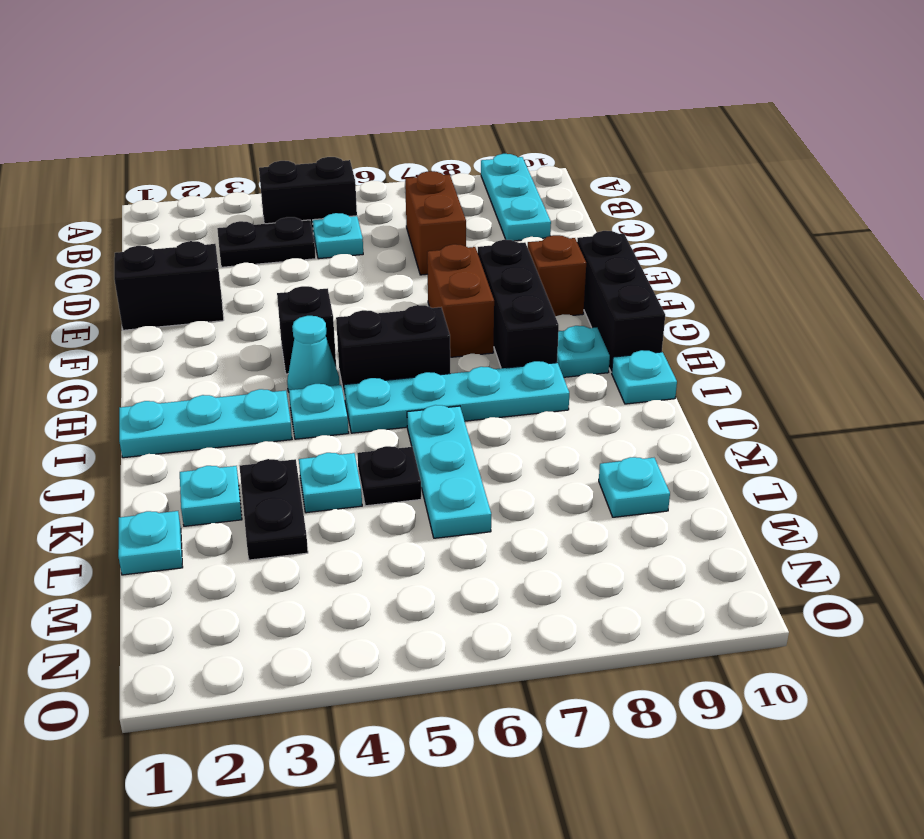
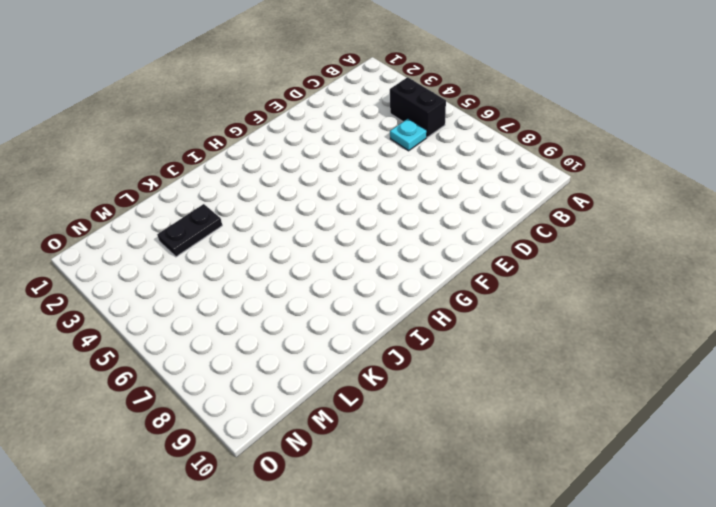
none -> cyan plate A9:C9 level 1
none -> black plate C3:C4 level 1
none -> brown brick C7:D7 level 1

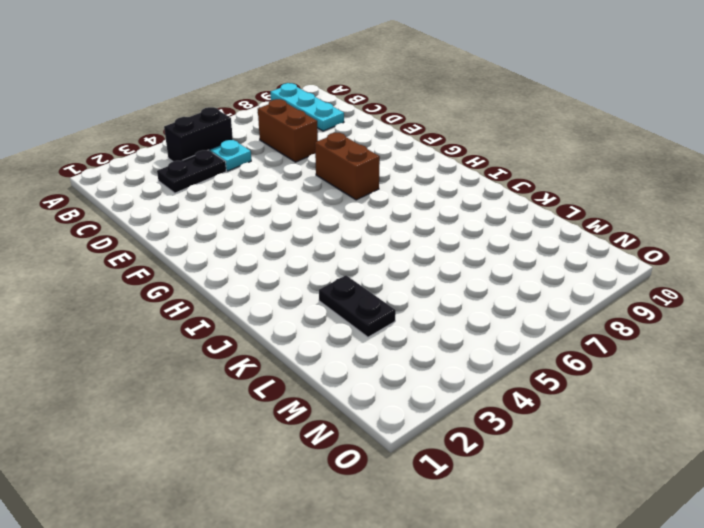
none -> black brick E1:E2 level 1
none -> black brick F8:H8 level 1
none -> brown brick F9 level 1

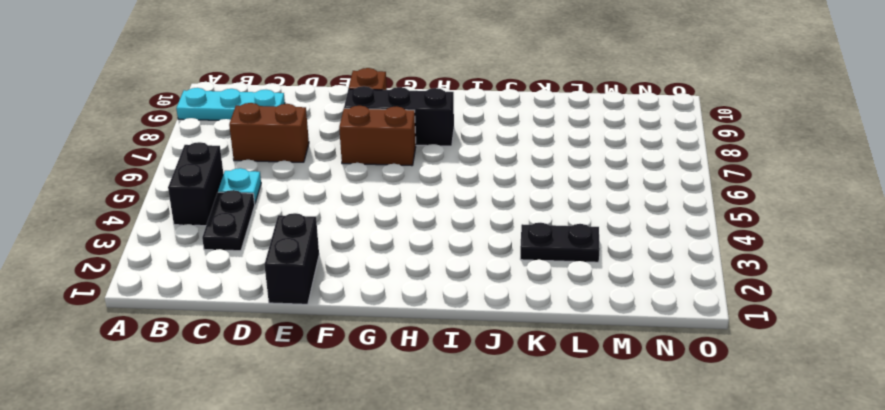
none -> black brick F10:H10 level 1
none -> black brick G4 level 1
none -> cyan cone H4 level 1

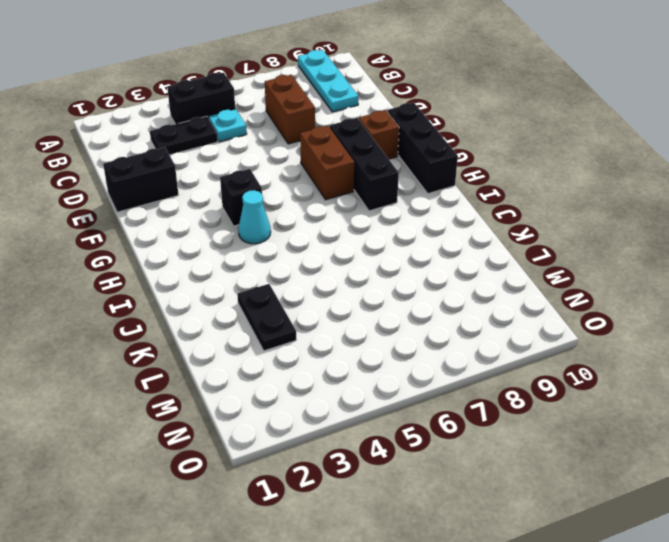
none -> black brick H5:H6 level 1
none -> cyan plate H9 level 1
none -> cyan plate I1:I3 level 1

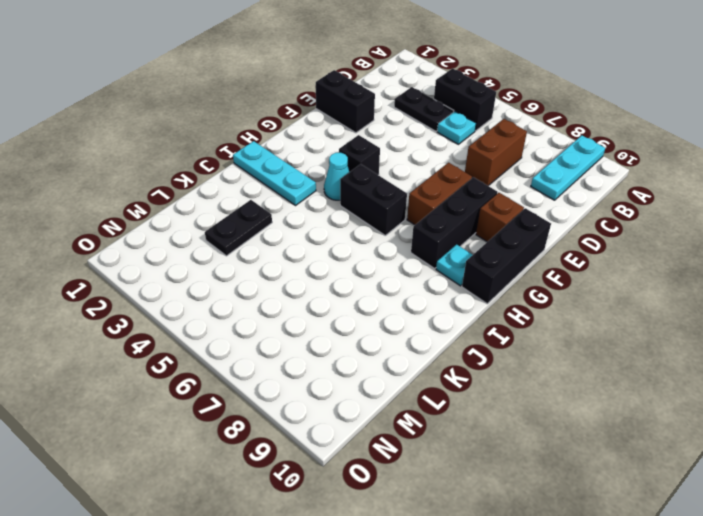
none -> cyan plate I4 level 1
none -> cyan plate I5:I8 level 1
none -> cyan plate I10 level 1

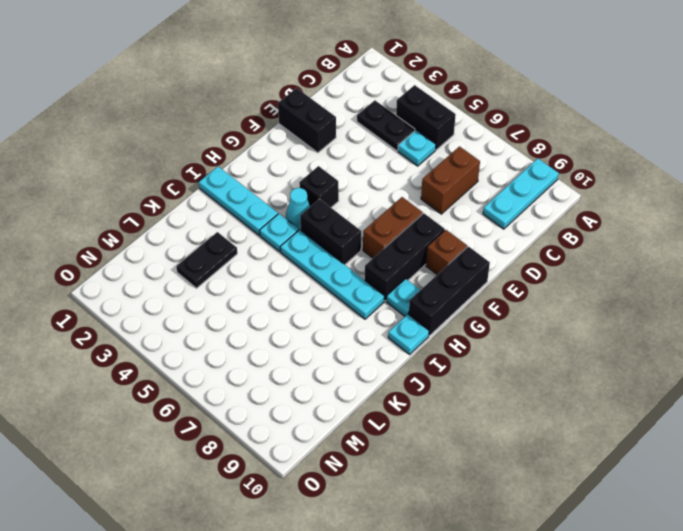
none -> cyan plate J6:L6 level 1
none -> cyan plate K2 level 1
none -> cyan plate K4 level 1

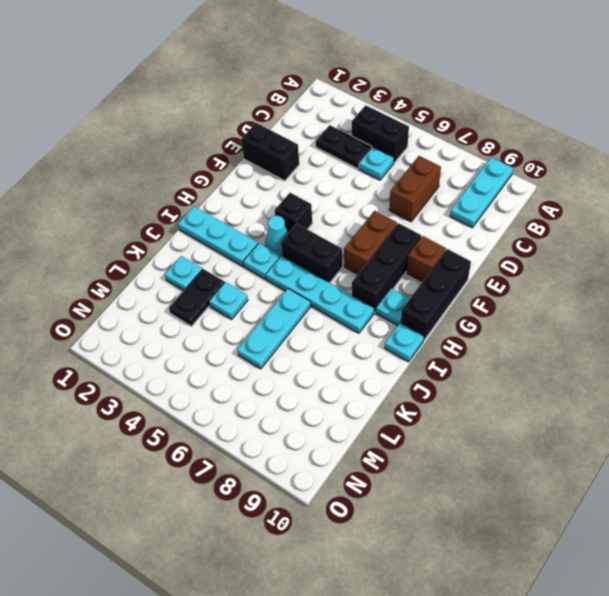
none -> black plate K5 level 1
none -> cyan plate L1 level 1
none -> cyan plate L9 level 1

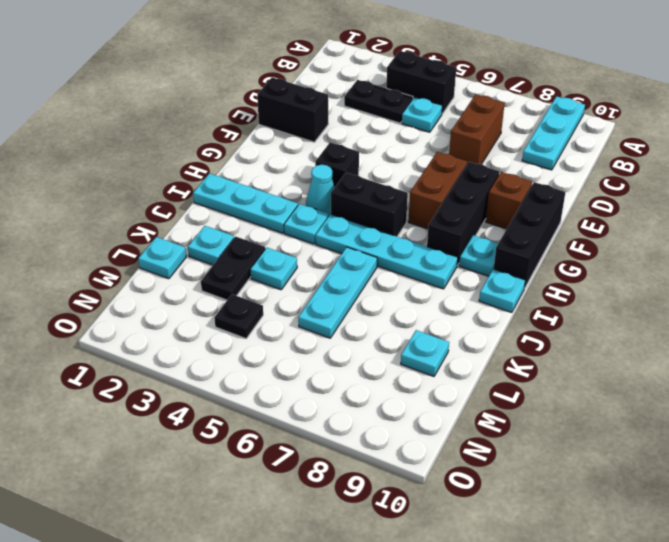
black plate M4 level 1 -> black plate K5 level 1

